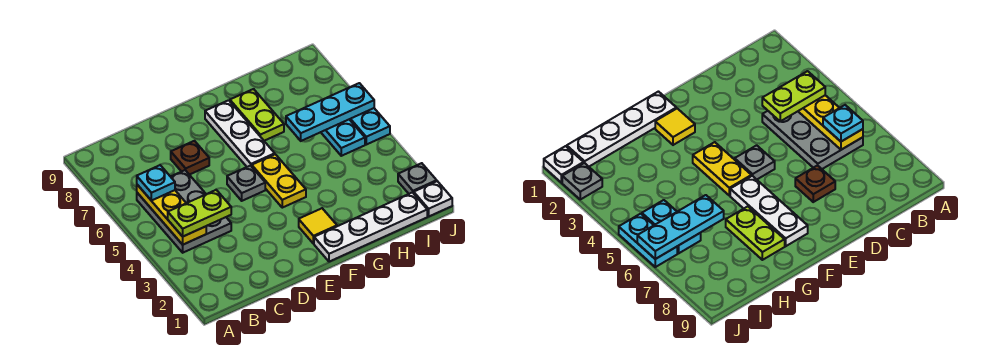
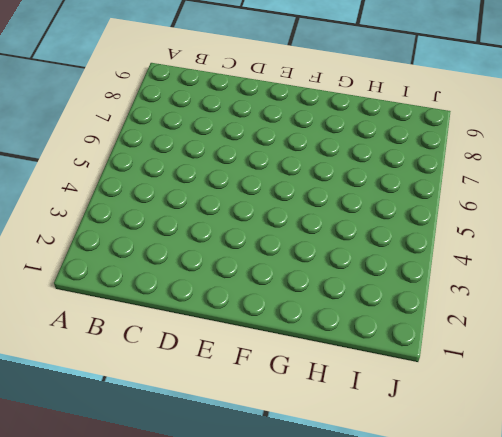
none -> grey plate B4:C6 level 1
none -> brown plate D7 level 1
none -> grey plate E5 level 1

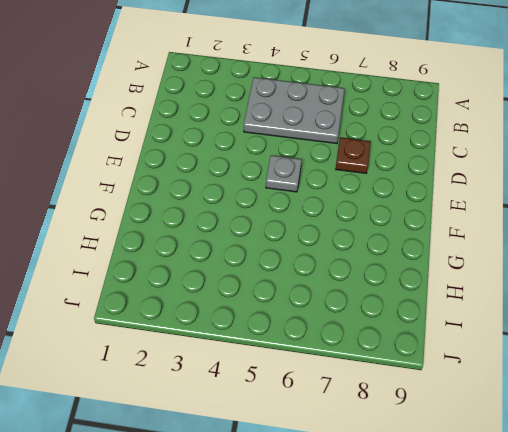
none -> white plate F1:I1 level 1
none -> yellow tile F2 level 1
none -> yellow plate F4:F5 level 1

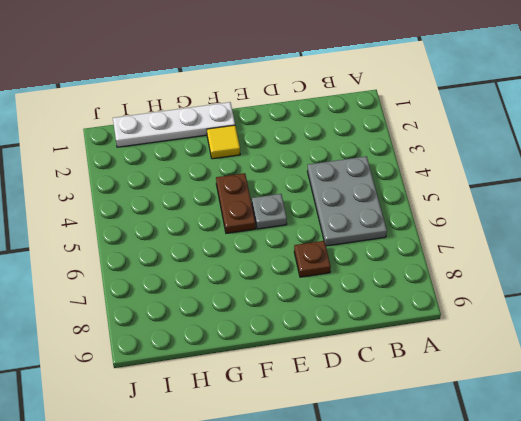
brown plate F4:F5 level 1 -> yellow plate F4:F5 level 1
none -> white plate F6:F8 level 1
none -> lime plate G7:G8 level 1
none -> cyan plate I5:I6 level 1

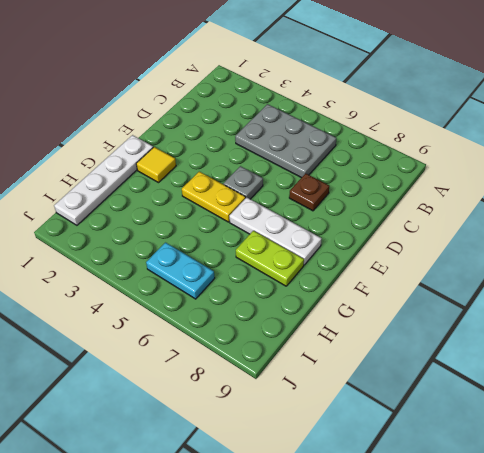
none -> white plate J1 level 1
none -> grey plate J2 level 1
none -> cyan plate J5:J6 level 1

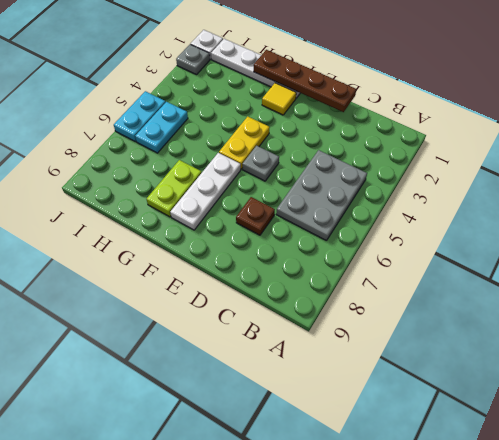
brown plate D1:G1 level 2 -> none
none -> yellow plate B4:B6 level 2
none -> cyan plate H6:J6 level 2
none -> lime plate B4:C4 level 3

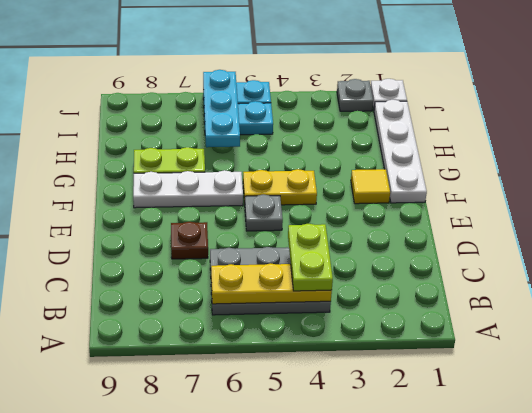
none -> cyan plate B6 level 3

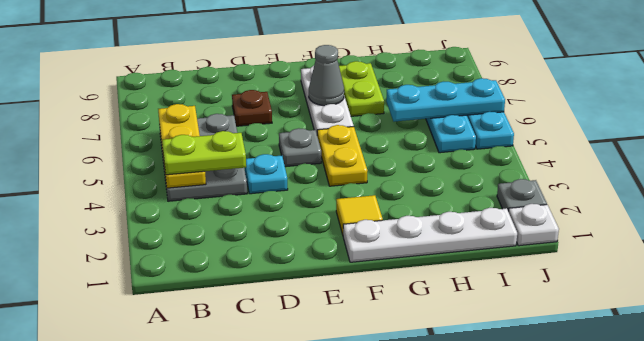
cyan plate D4 level 1 -> cyan plate B6 level 3
grey cone F7 level 2 -> none

